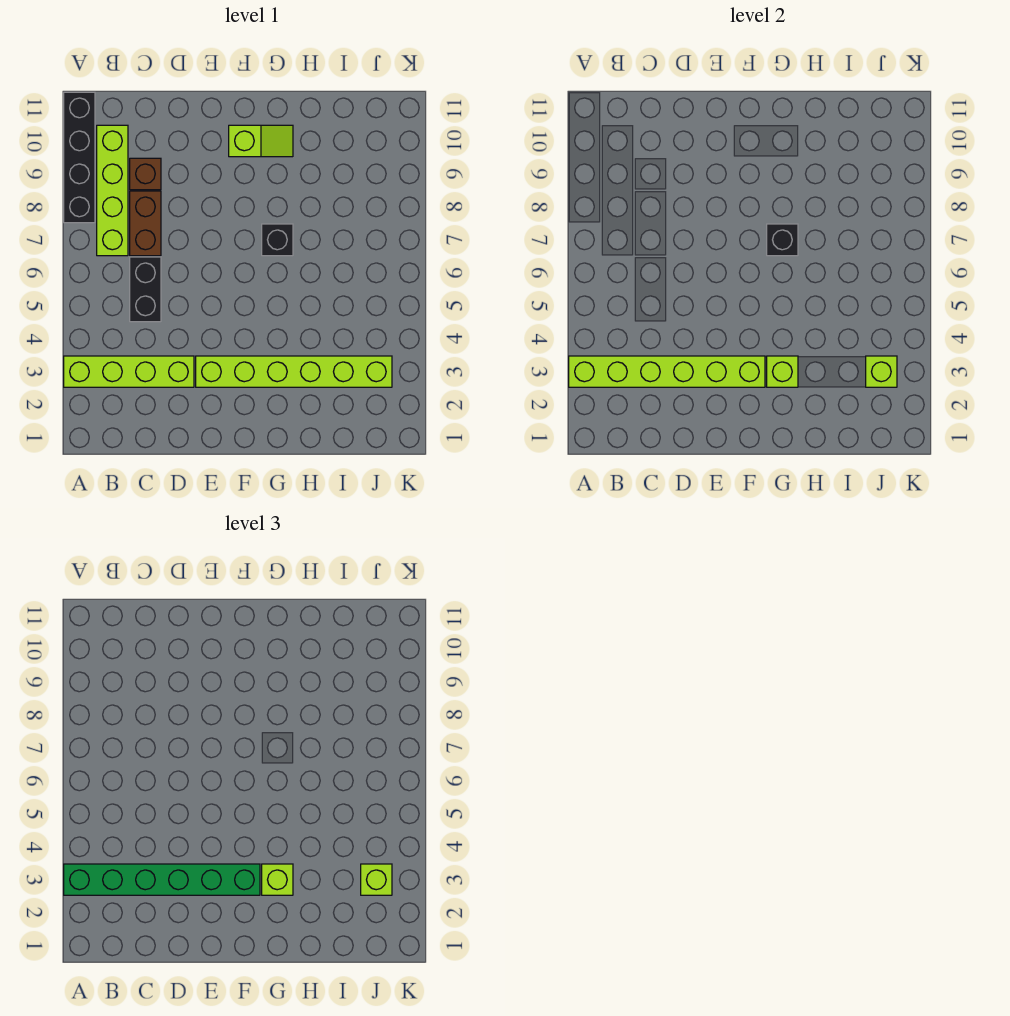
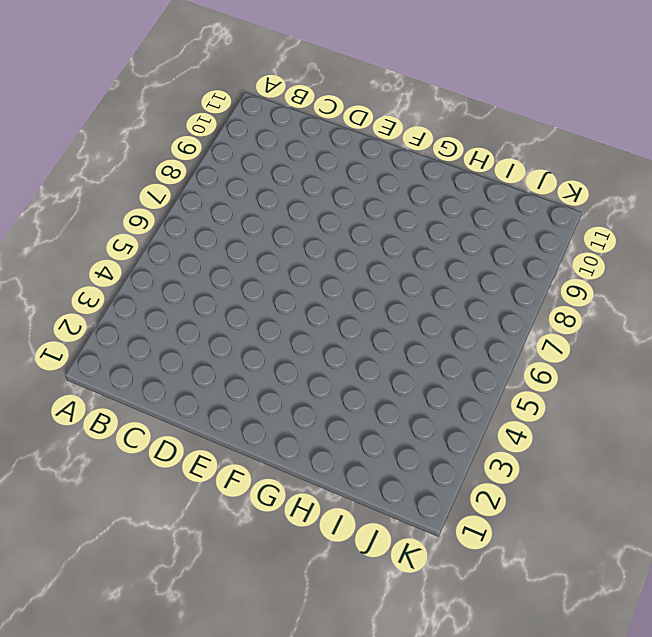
none -> lime brick A3:D3 level 1
none -> black brick A8:A11 level 1
none -> lime brick B7:B10 level 1

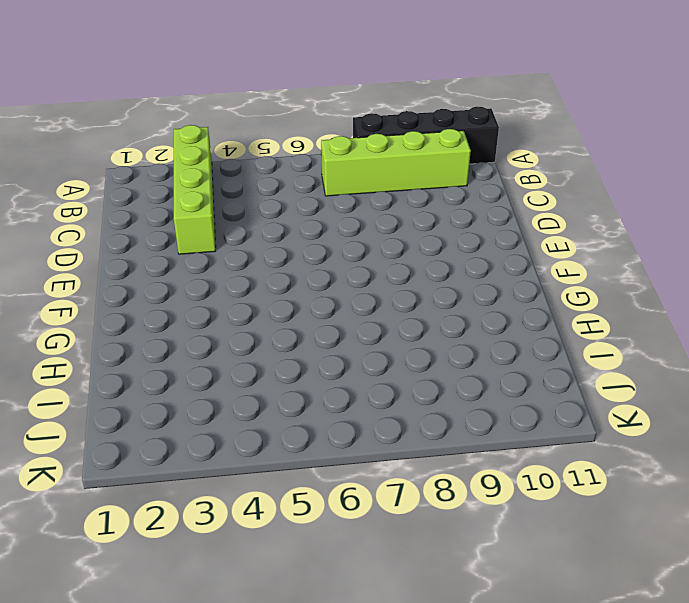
none -> black brick C5:C6 level 1
none -> brown brick C7:C8 level 1
none -> brown brick C9 level 1

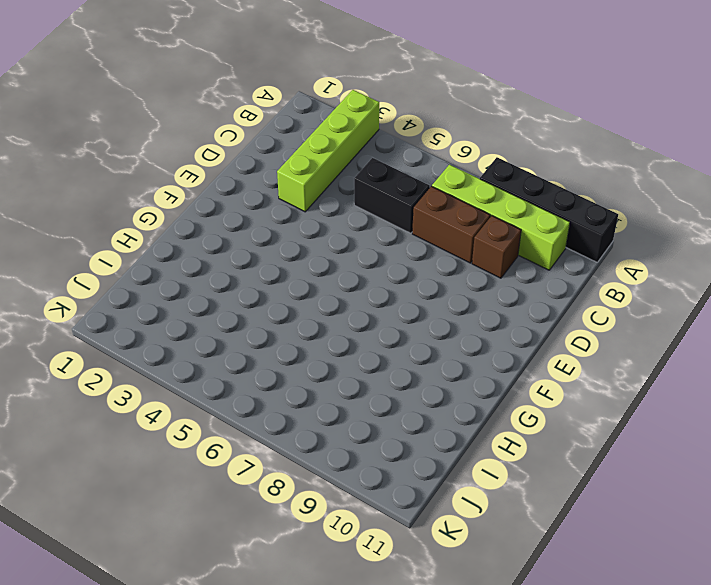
none -> lime brick E3:J3 level 1
none -> lime slope F10:G10 level 1 top F
none -> black brick G7 level 1

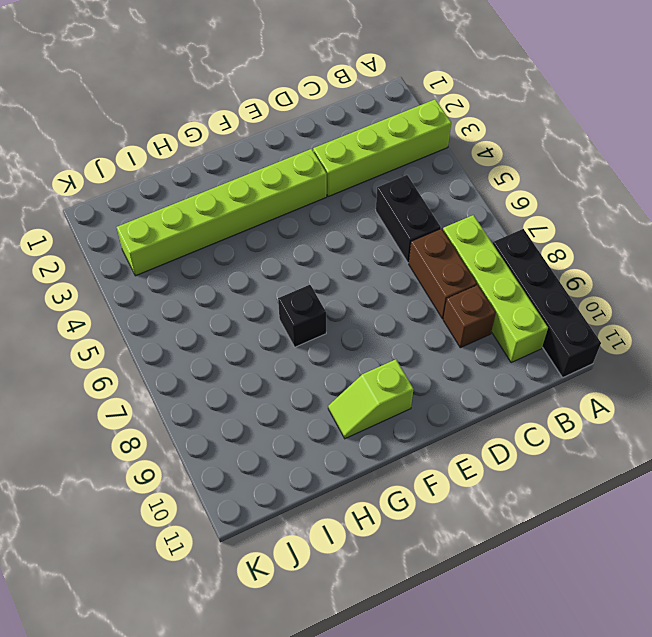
none -> lime brick A3:F3 level 2
none -> lime brick G3 level 2
none -> black brick G7 level 2

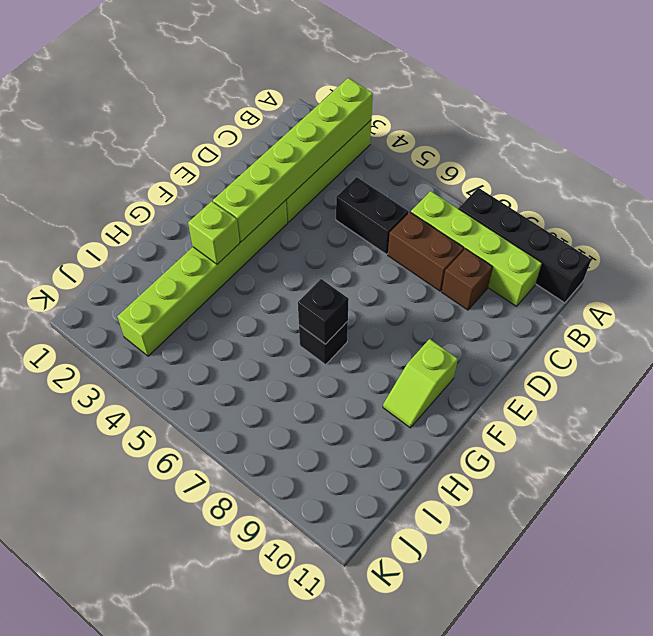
none -> lime brick J3 level 2
none -> green brick A3:F3 level 3
none -> lime brick G3 level 3

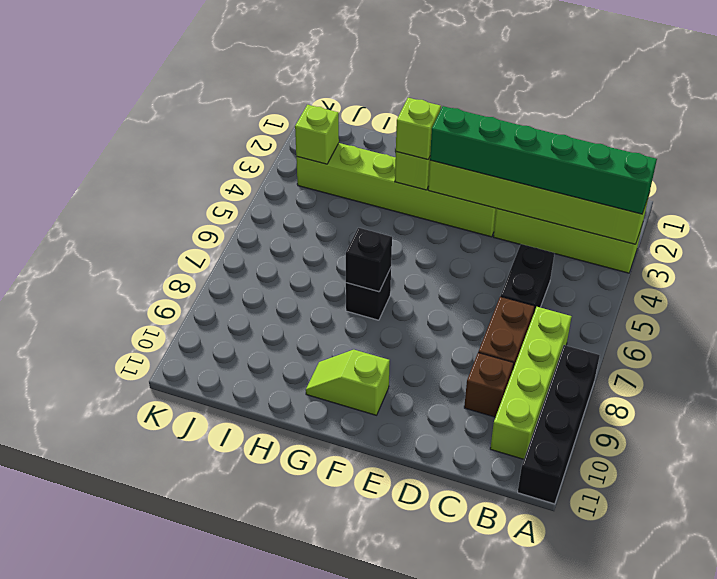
none -> lime brick J3 level 3

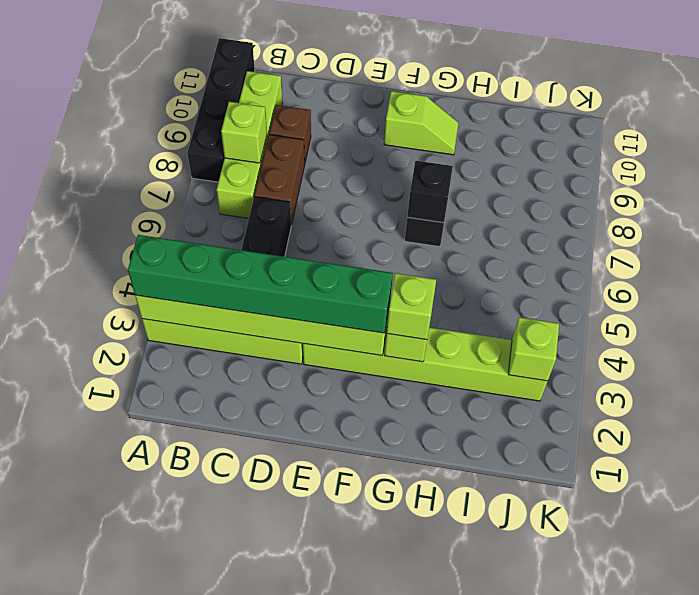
lime brick B8 level 2 -> lime brick J3 level 3

